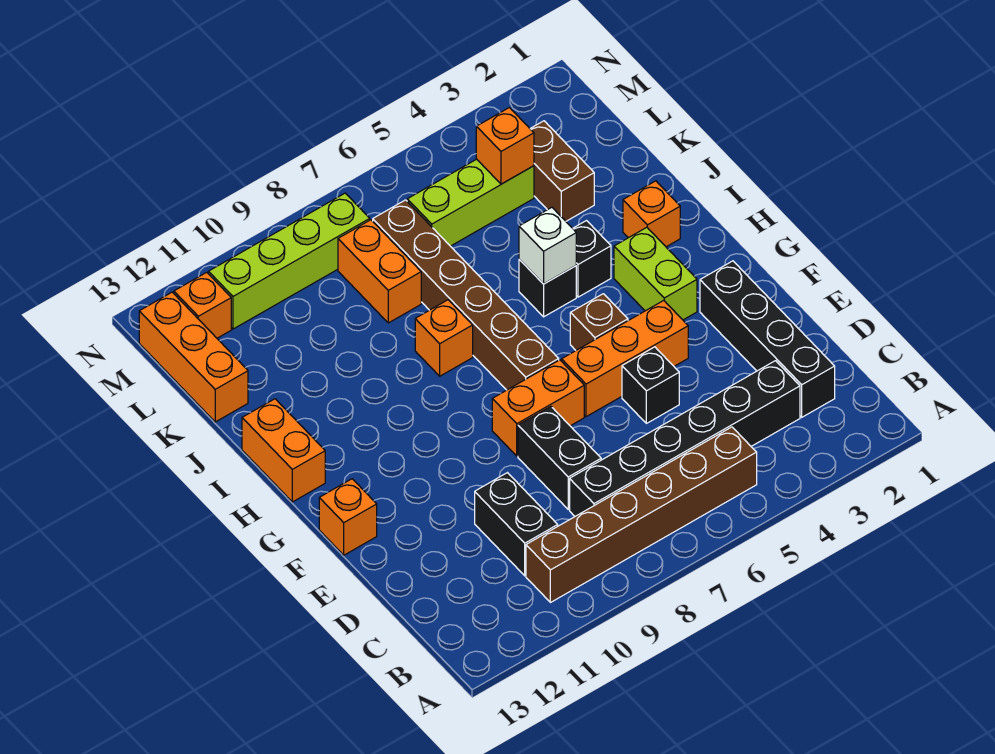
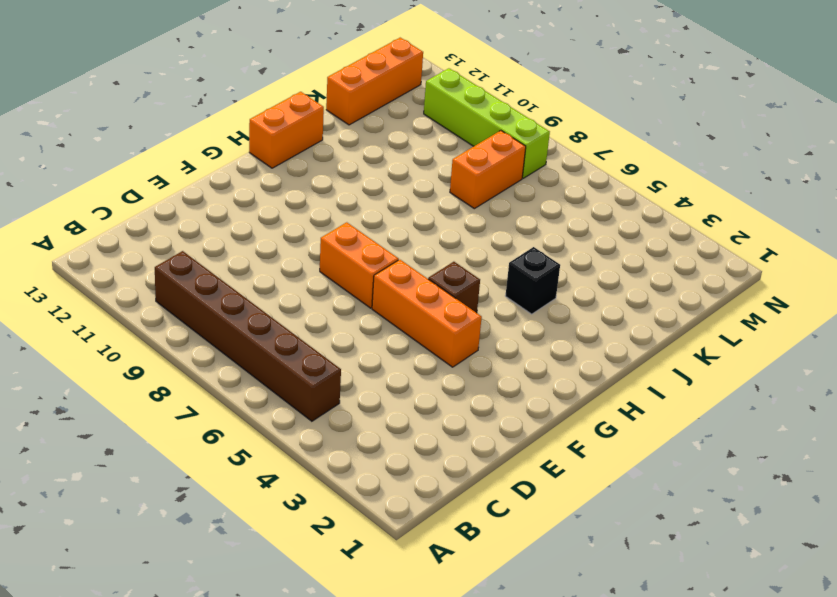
none -> black brick C2:F2 level 1
none -> black brick C3:C8 level 1
none -> black brick C10:D10 level 1

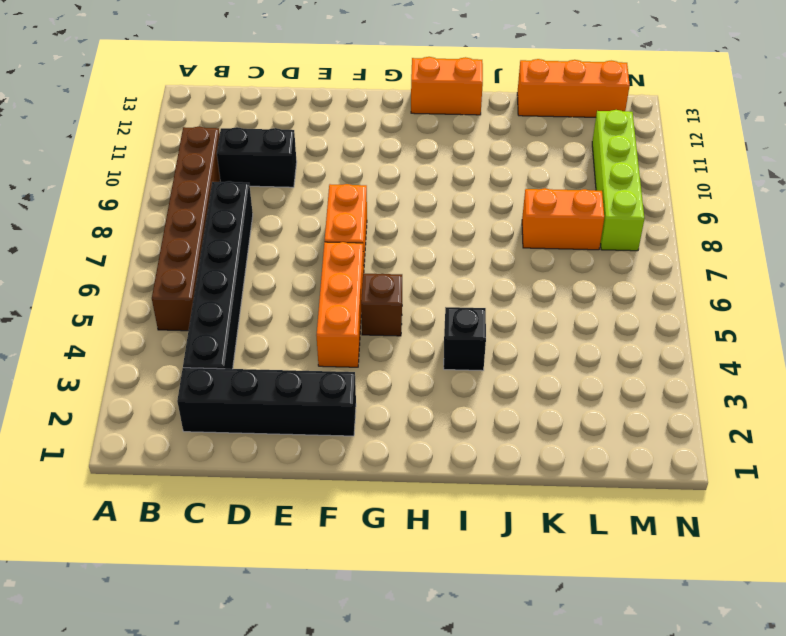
none -> black brick D8:E8 level 1
none -> black brick E5 level 1
none -> orange brick F13 level 1

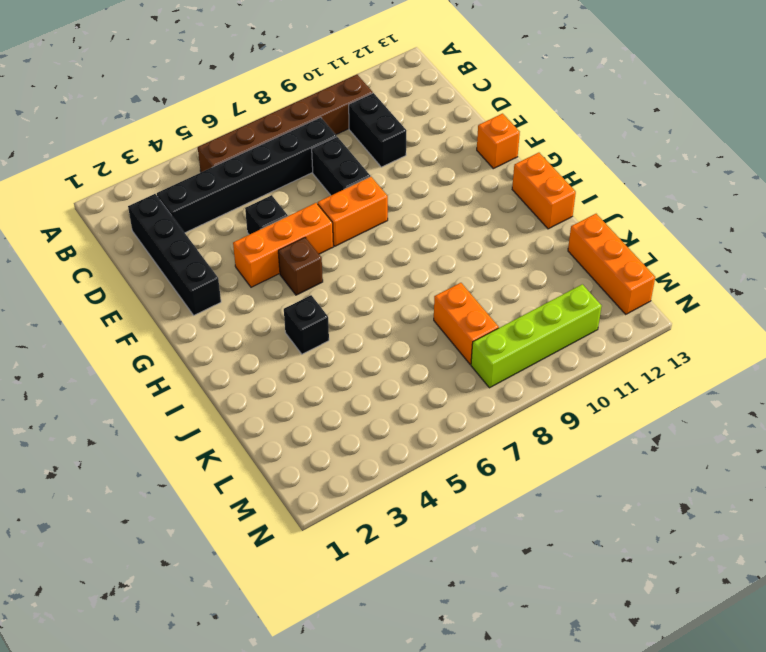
none -> lime brick G3:H3 level 1
none -> brown brick G7:L7 level 1
none -> orange brick I2 level 1

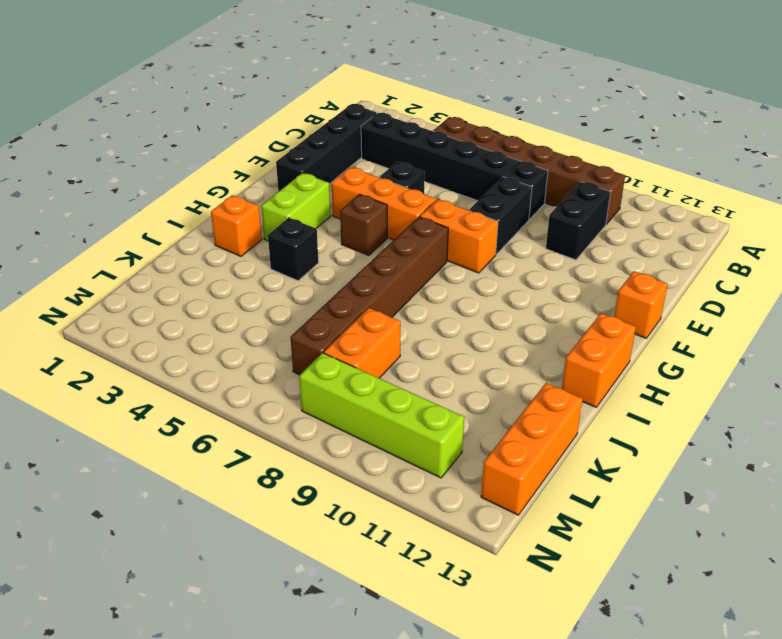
none -> black brick I5 level 1
none -> orange brick I8 level 1
none -> brown brick K3:L3 level 1

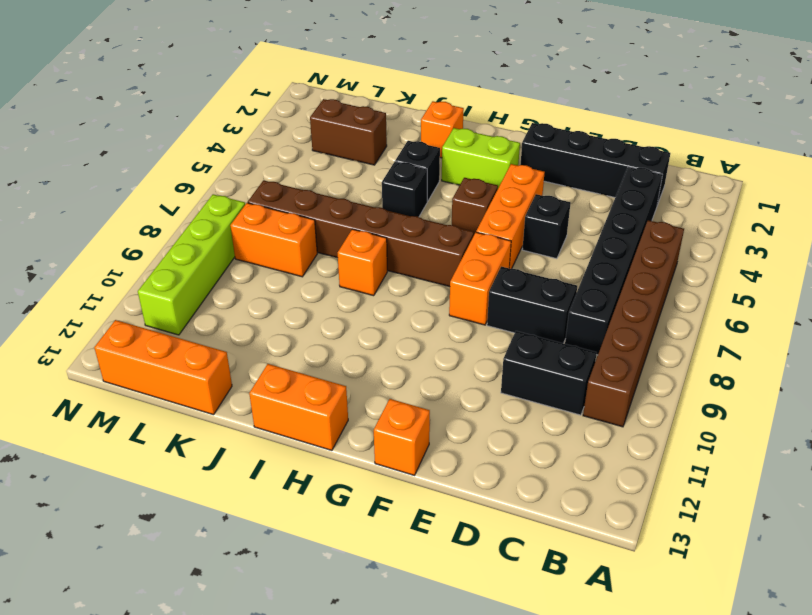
none -> lime brick L4:L6 level 1
none -> orange brick M12 level 1
none -> white brick I5 level 2

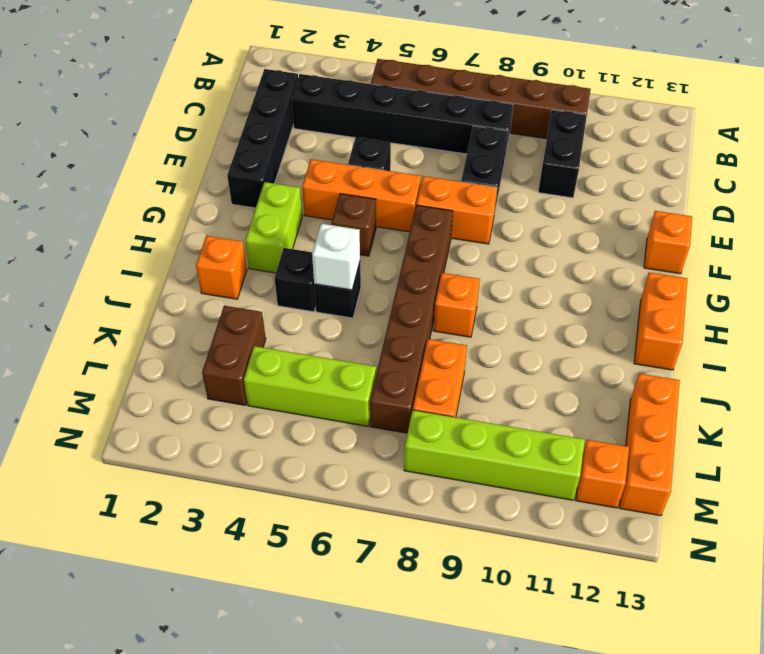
none -> orange brick L4 level 2

